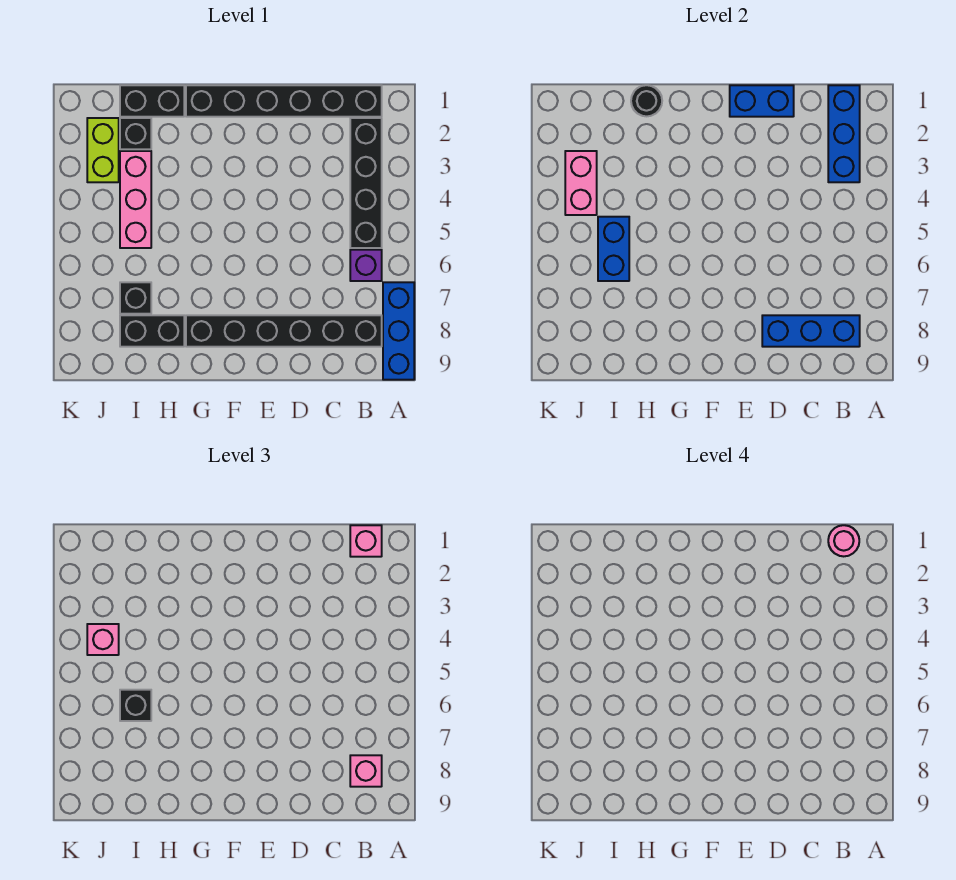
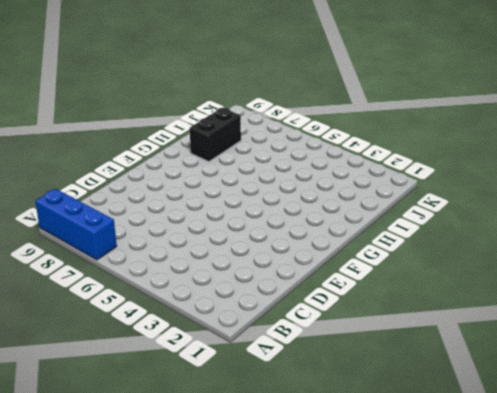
none -> black brick B1:G1 level 1
none -> black brick B2:B5 level 1
none -> purple brick B6 level 1

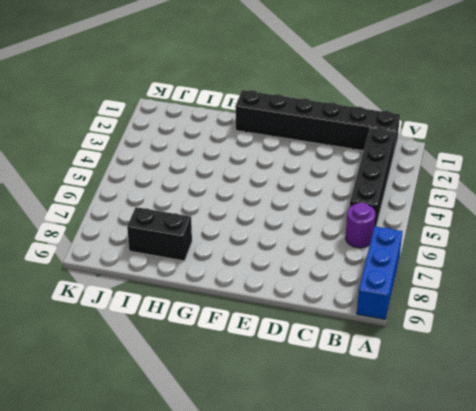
purple round brick B6 level 1 -> purple brick B6 level 1
none -> black brick B8:G8 level 1
none -> black brick H1:I1 level 1
none -> black brick I2 level 1

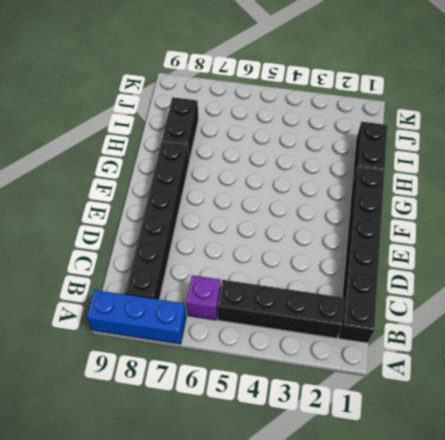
none -> black brick I2 level 1
none -> pink brick I3:I5 level 1
none -> black brick I7 level 1

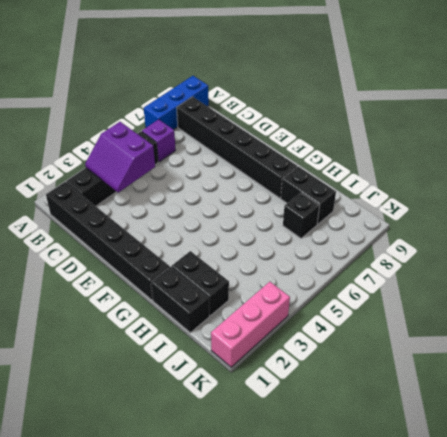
purple slope B3:C4 level 2 top 4 -> blue brick B1:B3 level 2
black brick H2:I2 level 1 -> black brick I2 level 1
pink brick K1:K3 level 1 -> pink brick I3:I5 level 1
none -> lime brick J2:J3 level 1
none -> blue brick B8:D8 level 2
none -> blue brick D1:E1 level 2

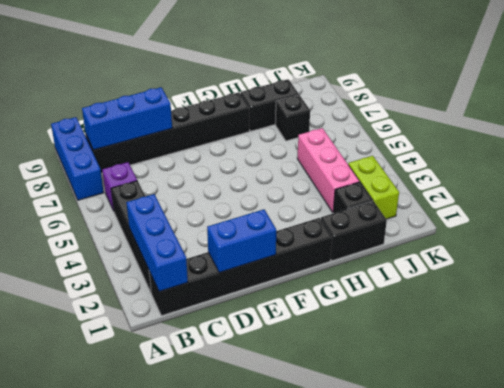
none -> black round brick H1 level 2
none -> blue brick I5:I6 level 2
none -> pink brick J3:J4 level 2

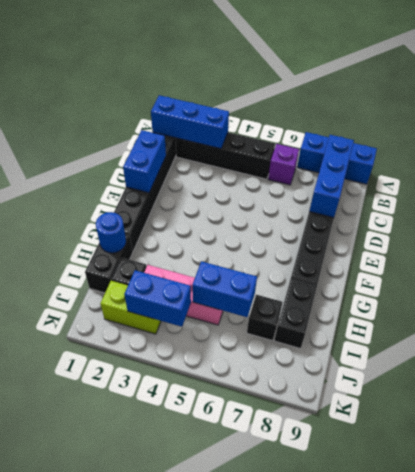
blue round brick H1 level 2 -> black round brick H1 level 2
blue brick J3:J4 level 2 -> pink brick J3:J4 level 2
none -> pink brick B1 level 3
none -> pink brick B8 level 3
none -> black brick I6 level 3

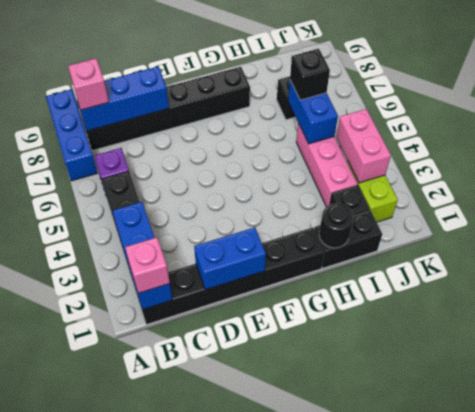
none -> black brick H8:I8 level 1
none -> pink brick J4 level 3
none -> pink round brick B1 level 4

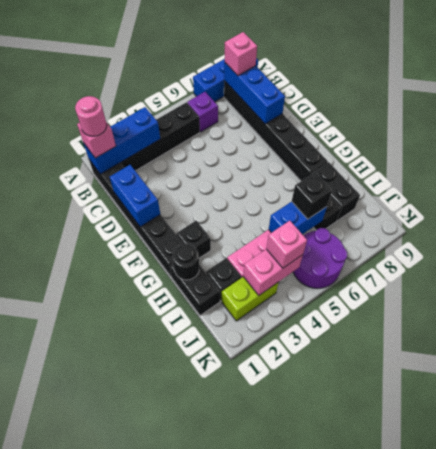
black brick G2 level 1 -> none
purple round brick J5:K6 level 1 -> none

